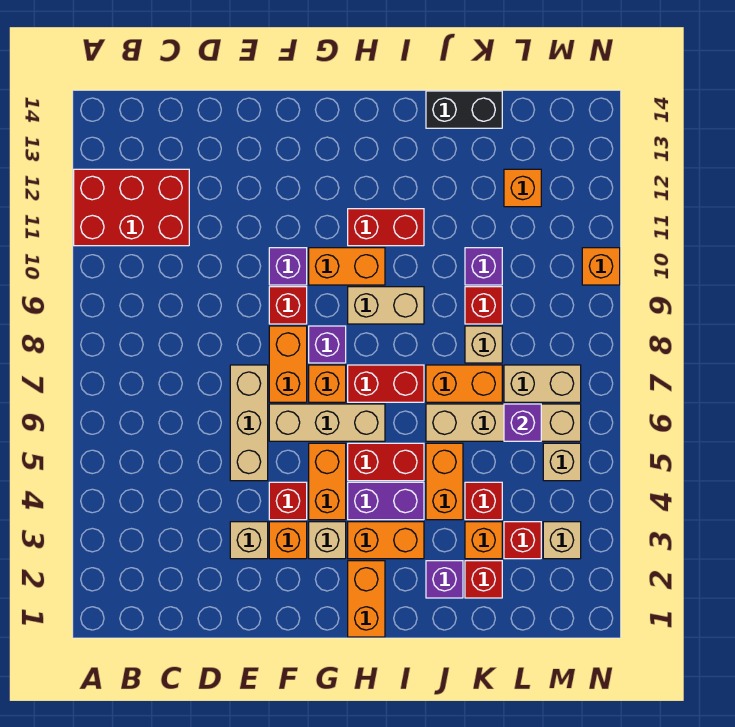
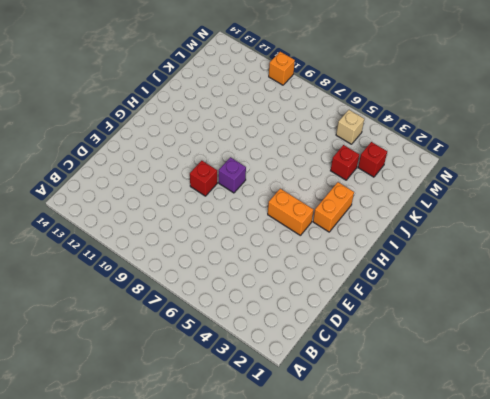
none -> red brick A11:C12 level 1
none -> tan brick E3 level 1
none -> tan brick E5:E7 level 1
none -> orange brick F3 level 1

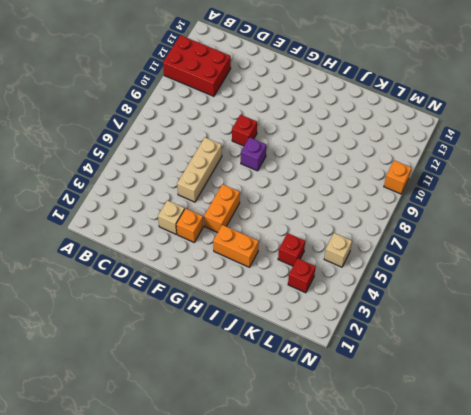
none -> red brick F4 level 1
none -> tan brick F6:H6 level 1
none -> orange brick F7:F8 level 1
none -> purple brick F10 level 1

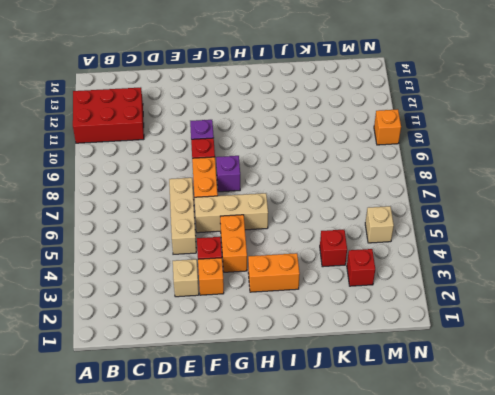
none -> tan brick G3 level 1
none -> orange brick G7 level 1
none -> orange brick G10:H10 level 1
none -> orange brick H1:H2 level 1

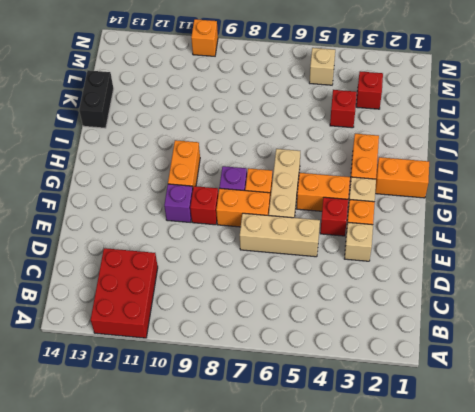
none -> purple brick H4:I4 level 1
none -> red brick H5:I5 level 1
none -> red brick H7:I7 level 1
none -> tan brick H9:I9 level 1

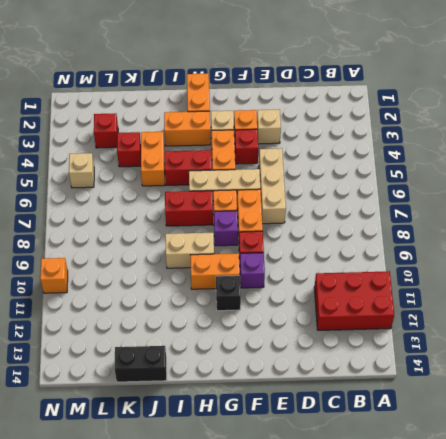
black brick G11 level 1 -> none
none -> purple brick H4:I4 level 1
none -> red brick H11:I11 level 1
none -> purple brick J2 level 1
none -> tan brick J6:M6 level 1

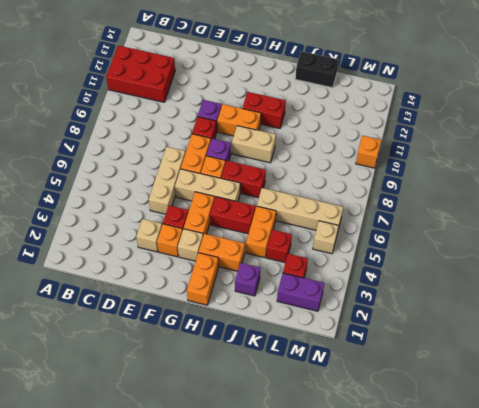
purple brick L2:M2 level 1 -> purple brick H4:I4 level 1
none -> orange brick J7:K7 level 1
none -> red brick K2 level 1
none -> orange brick K3 level 1
none -> tan brick K8 level 1

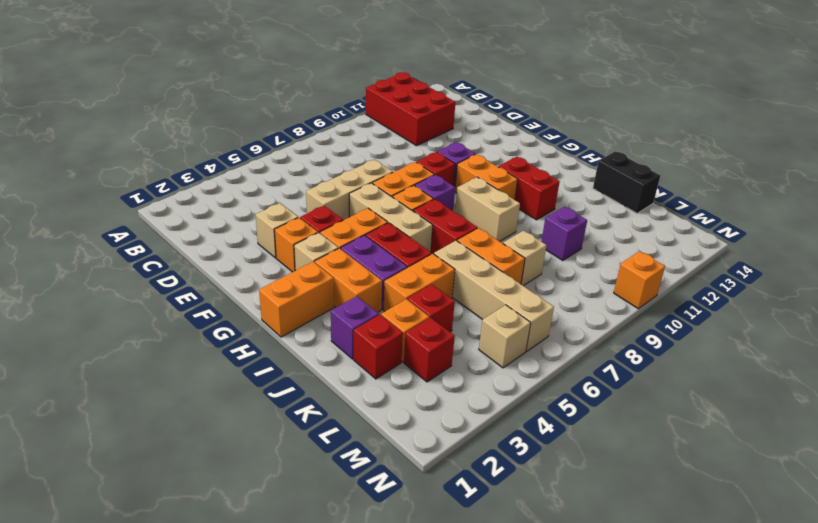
none -> red brick K9 level 1
none -> tan brick L7:M7 level 1
none -> orange brick L12 level 1
none -> tan brick M3 level 1

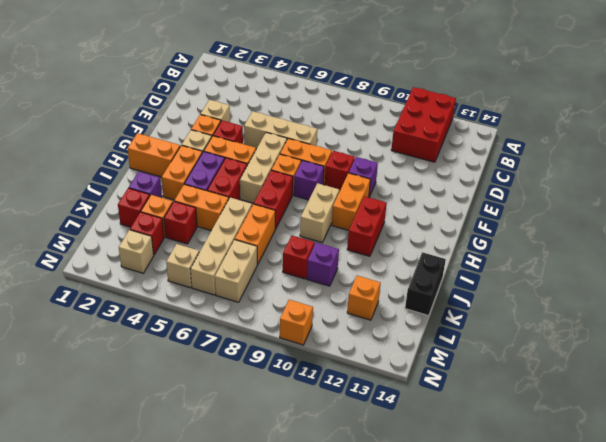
none -> tan brick K8 level 1
none -> purple brick L6 level 2

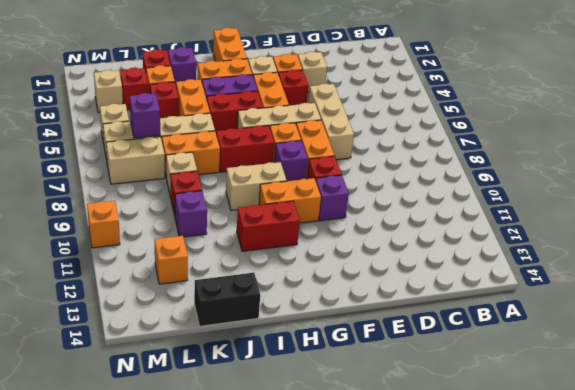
none -> red brick A11:C12 level 1

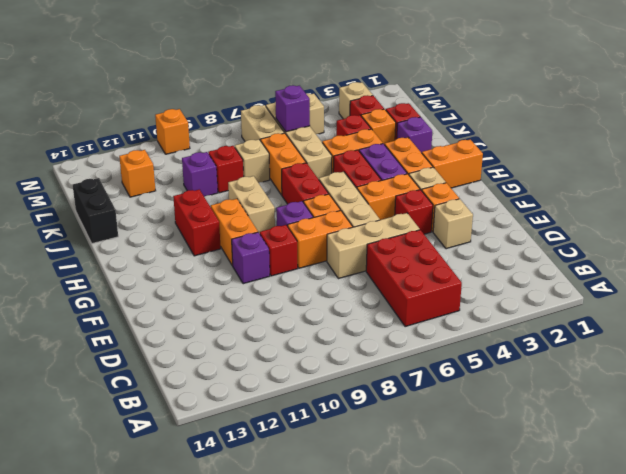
red brick B5:D6 level 1 -> red brick A11:C12 level 1

